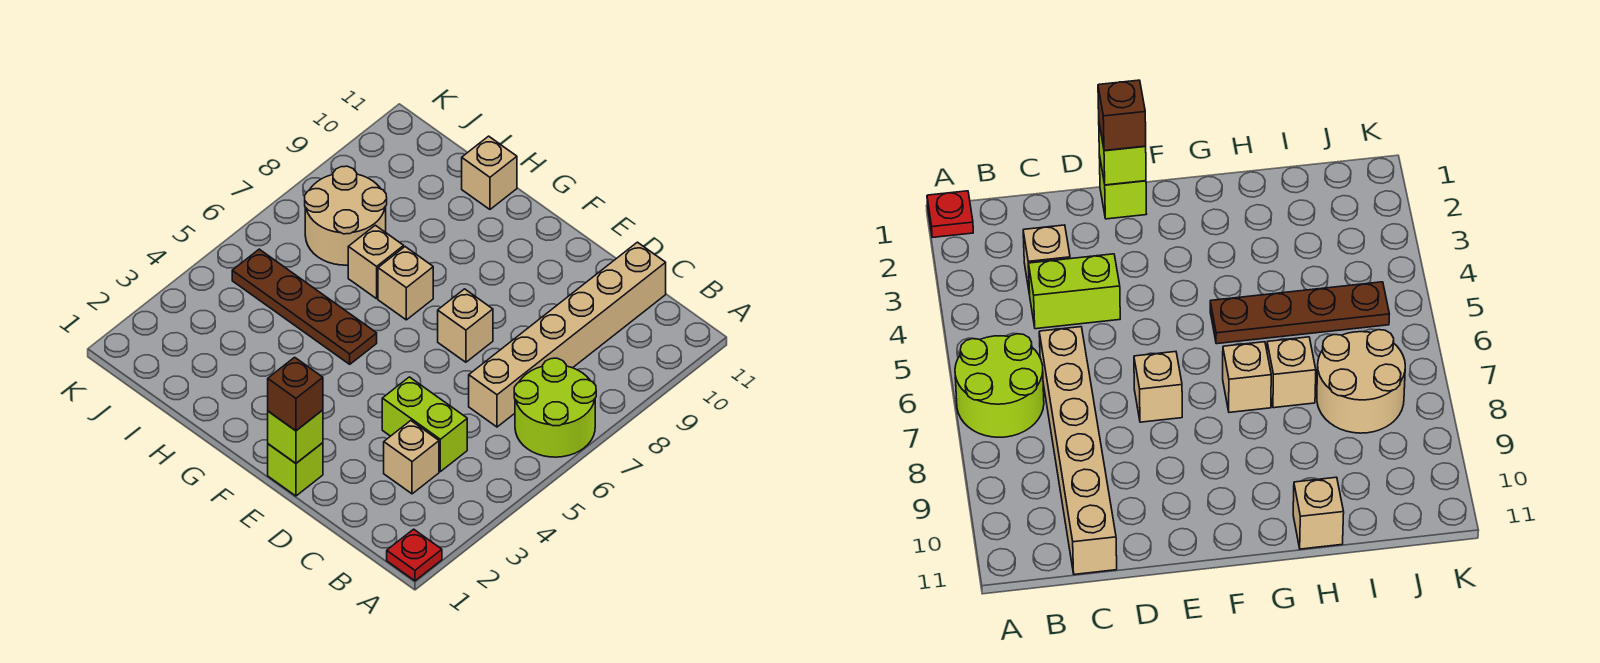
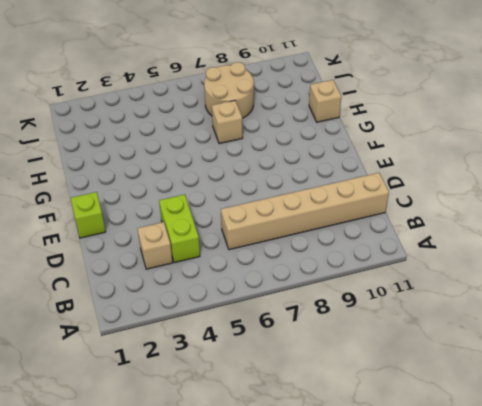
none -> red plate A1 level 1
none -> lime round brick A6:B7 level 1
none -> tan brick E7 level 1

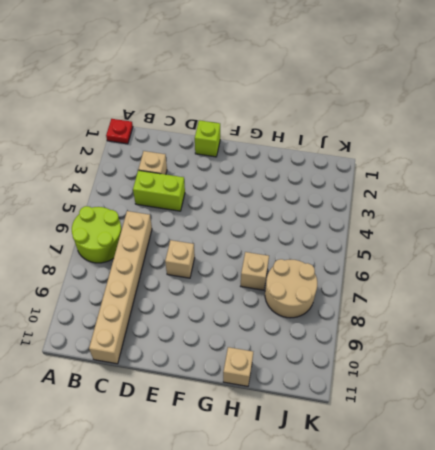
none -> brown plate G5:J5 level 1
none -> tan brick G7 level 1
none -> lime brick E1 level 2

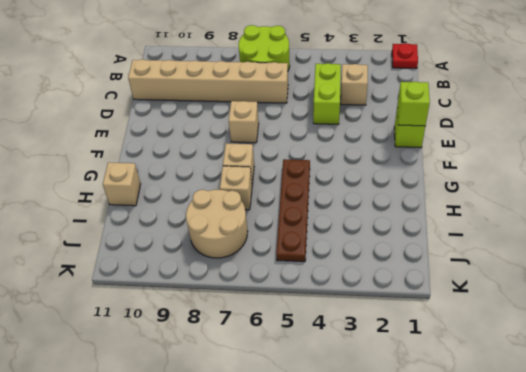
none -> brown brick E1 level 3

